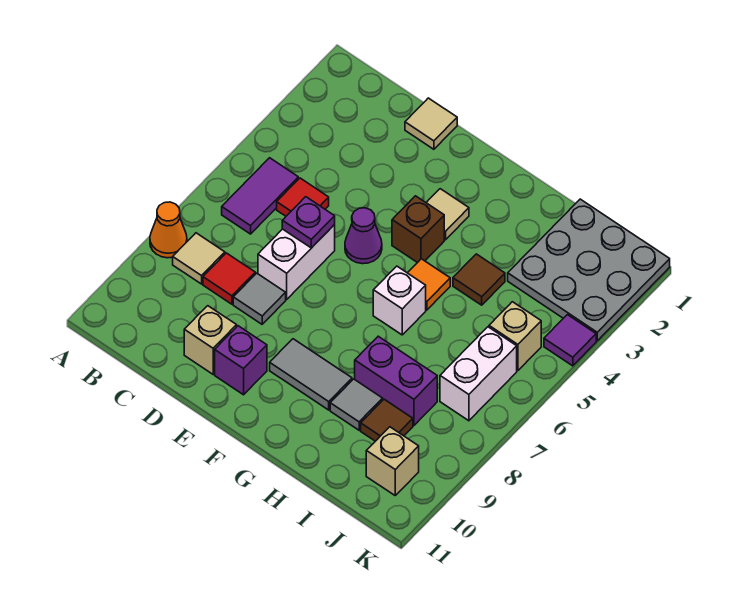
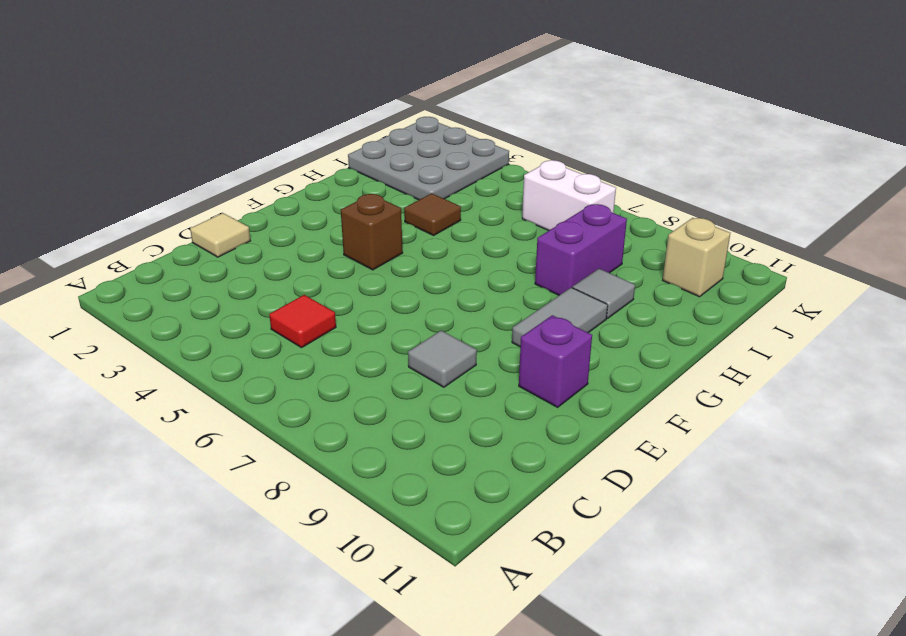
none -> orange cone A8 level 1
none -> purple tile B5:B6 level 1
none -> tan tile B8 level 1

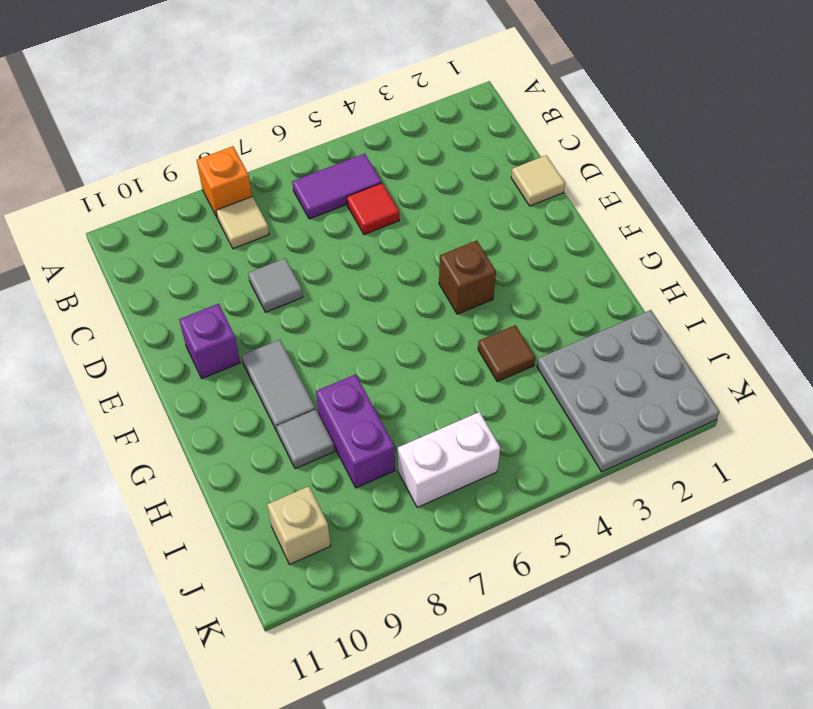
orange brick A8 level 1 -> orange cone A8 level 1
none -> red tile C8 level 1
none -> white brick D6:D7 level 1
none -> tan brick D10 level 1

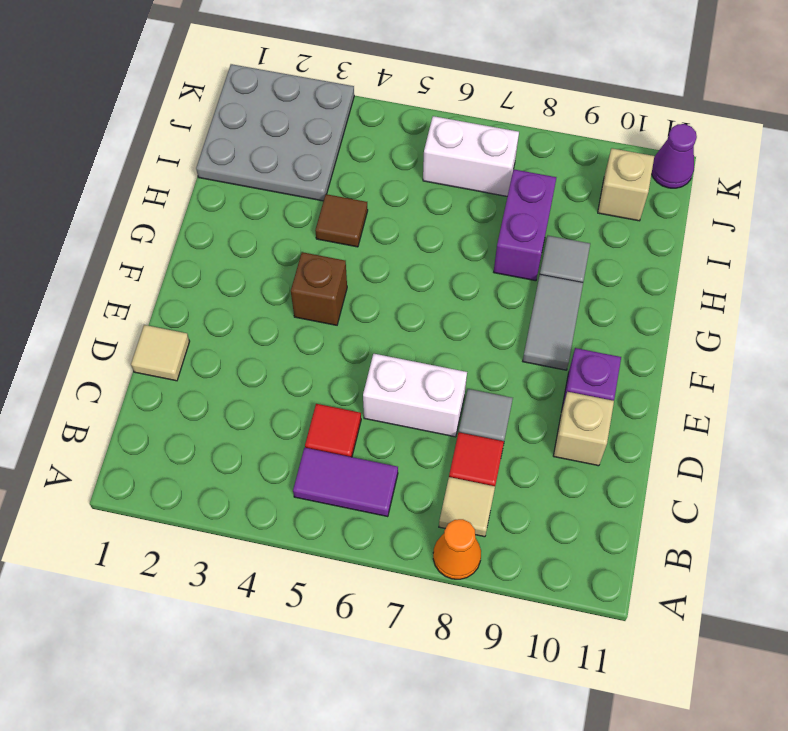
purple cone K11 level 1 -> purple cone E5 level 1
none -> tan tile F3 level 1
none -> orange tile G5 level 1
none -> white brick G6 level 1

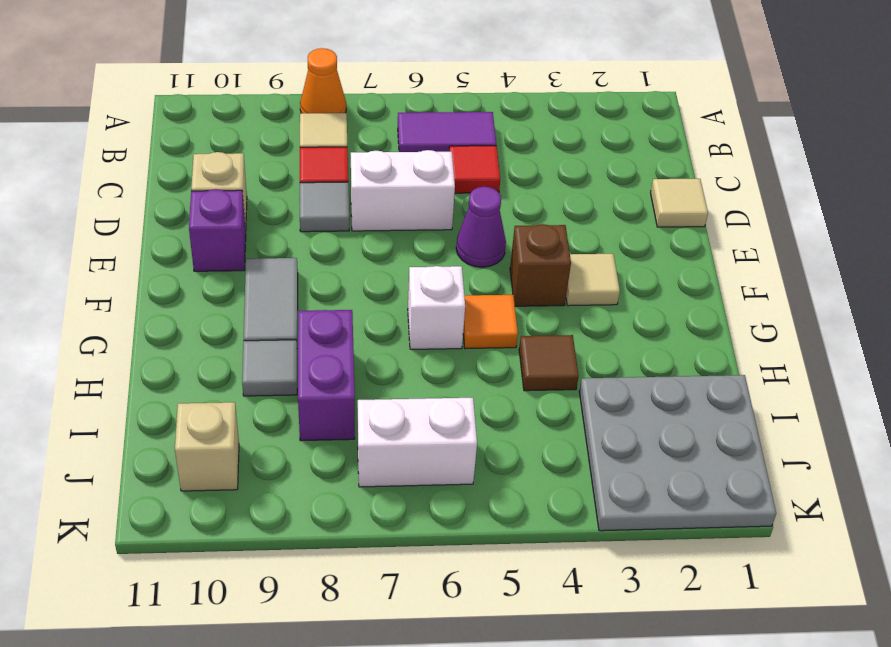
none -> brown tile I9 level 1
none -> tan brick J5 level 1
none -> purple tile K4 level 1

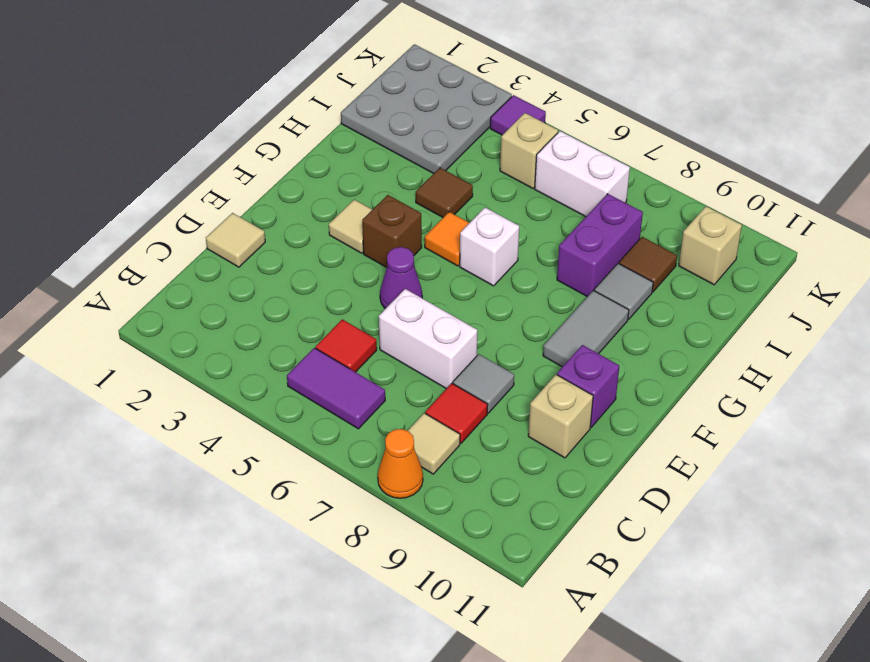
none -> purple plate D6 level 2

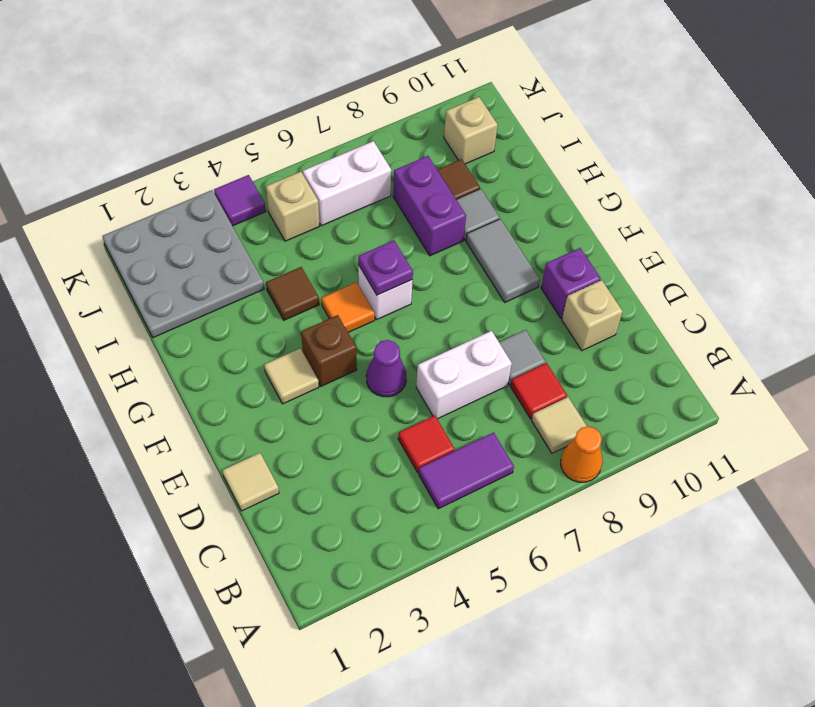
purple plate G6 level 2 -> purple plate D6 level 2

